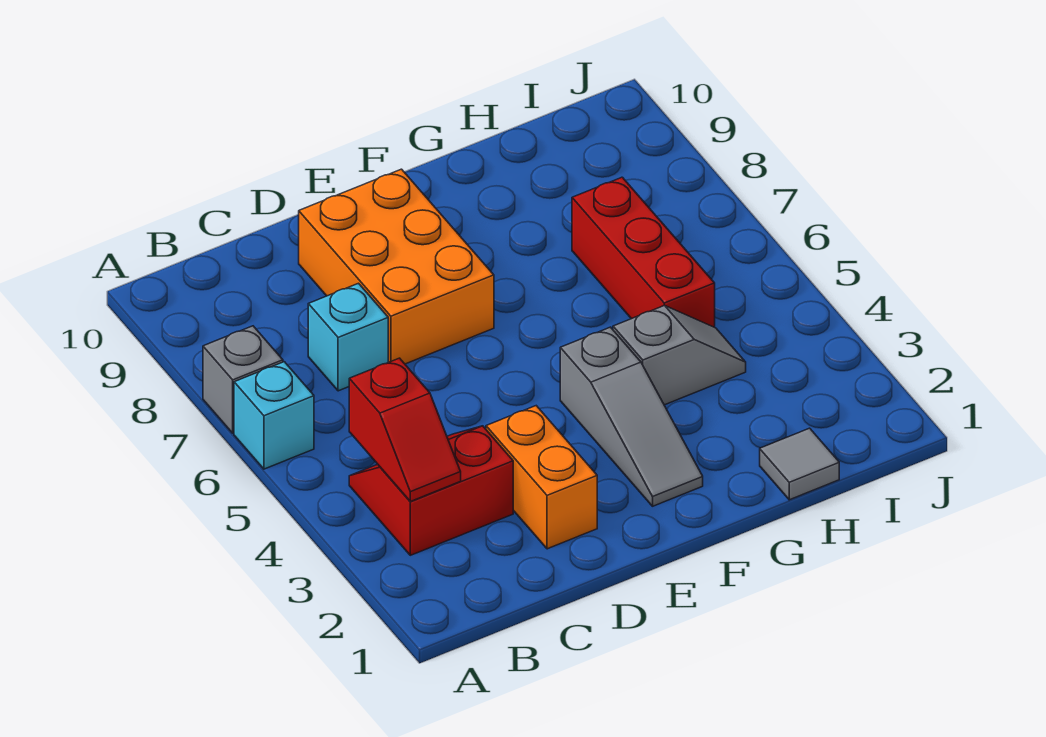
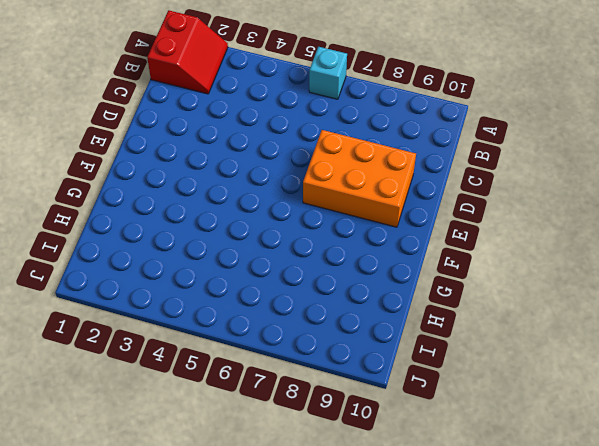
red slope A1:B2 level 1 top 1 -> red slope B3:C4 level 1 top 3
none -> grey brick A7 level 1
none -> cyan brick C7 level 1

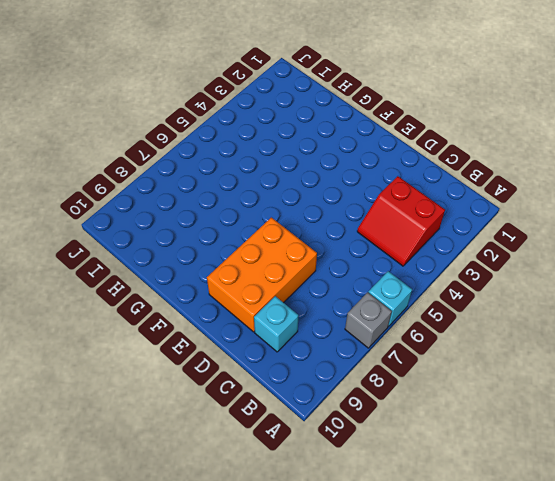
cyan brick C9 level 1 -> cyan brick C7 level 1
none -> orange brick D2:D3 level 1
none -> grey slope F2:F4 level 1 top 4

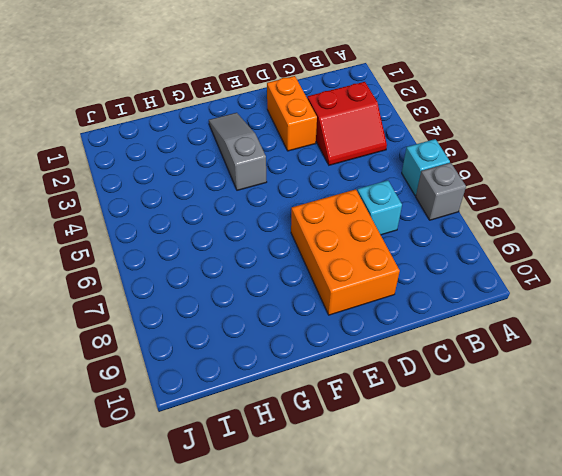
none -> grey slope G4:H4 level 1 top G
none -> grey tile H1 level 1

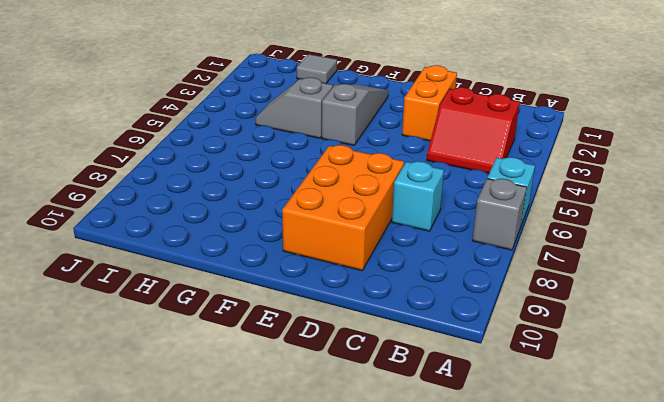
none -> red brick H5:H7 level 1
none -> red slope B3:B4 level 2 top 4

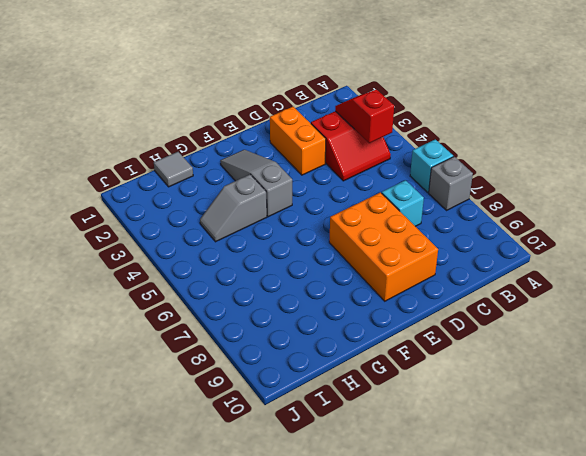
none -> red brick H5:H7 level 1

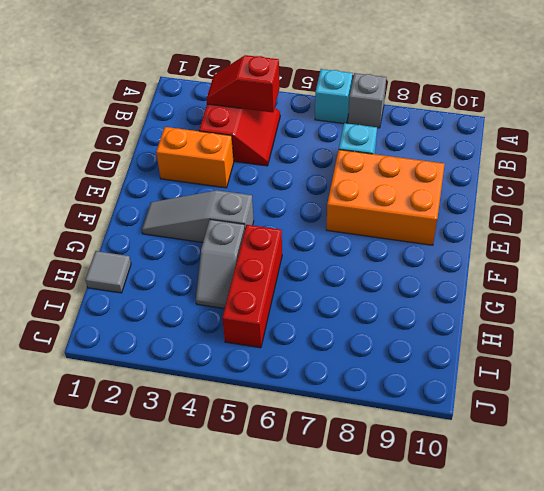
red brick G5:I5 level 1 -> red brick H5:H7 level 1

